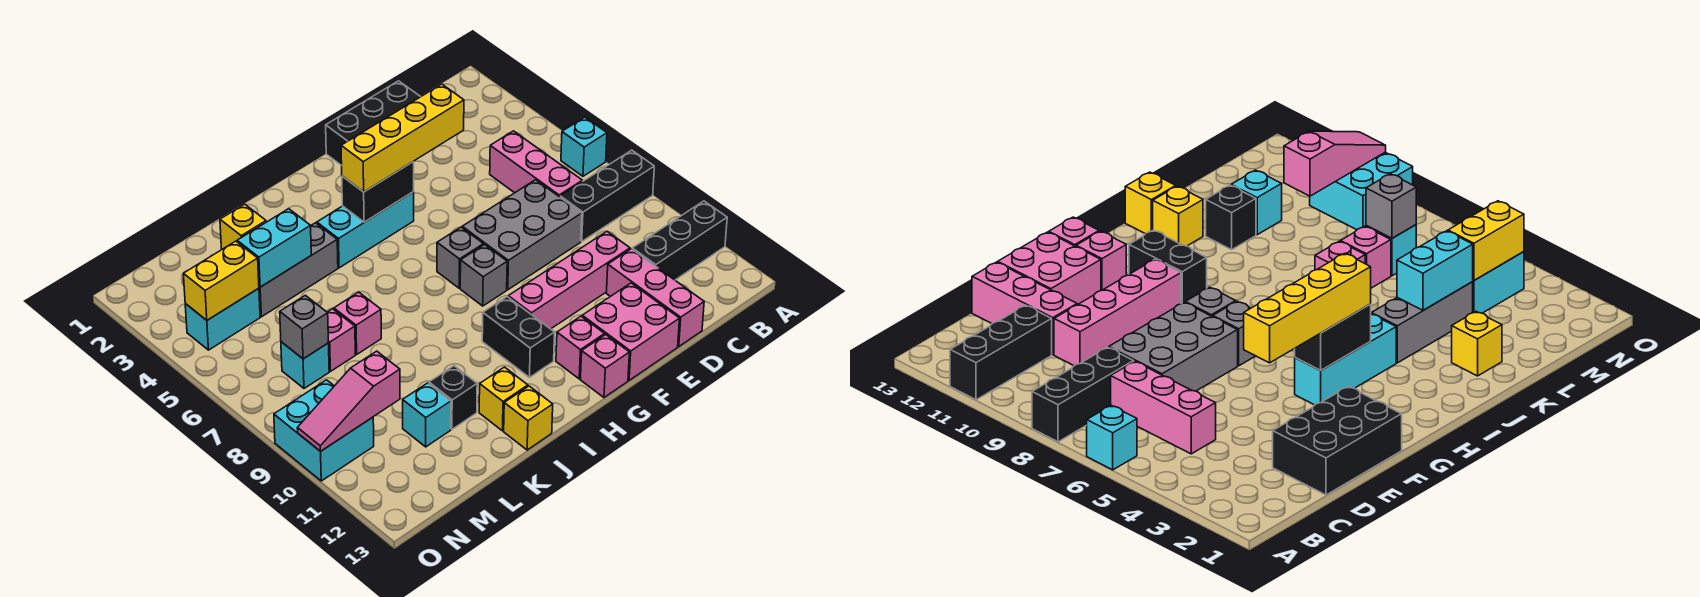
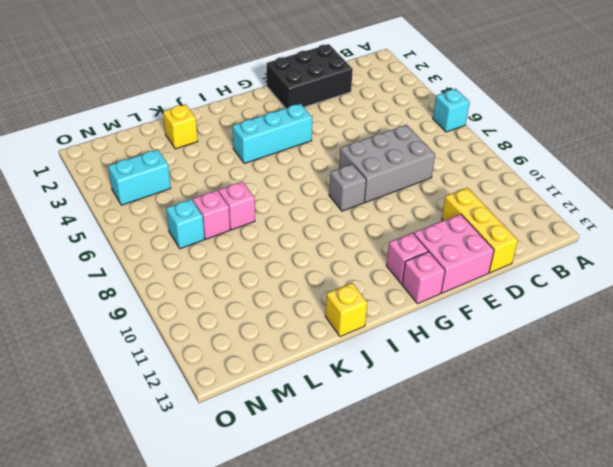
yellow brick D11:D13 level 1 -> pink brick D11:D13 level 1
none -> black brick A8:C8 level 1
none -> black brick A11:C11 level 1
none -> pink brick C5:C7 level 1
none -> pink brick D10:G10 level 1

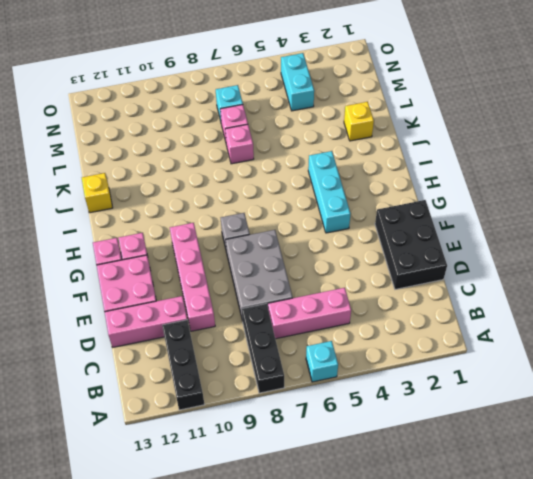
none -> grey brick G7 level 1
none -> black brick H10:H11 level 1
none -> grey brick J4:L4 level 1
none -> yellow brick J12 level 1

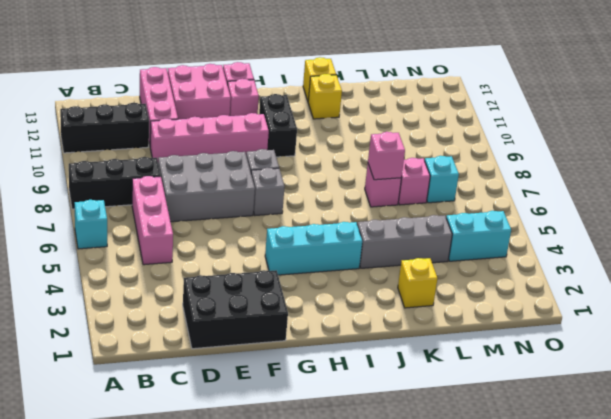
pink brick K7 level 2 -> none
none -> black brick K11 level 1
none -> cyan brick L11 level 1
none -> cyan brick N9:O10 level 1
none -> black brick G4:H4 level 2

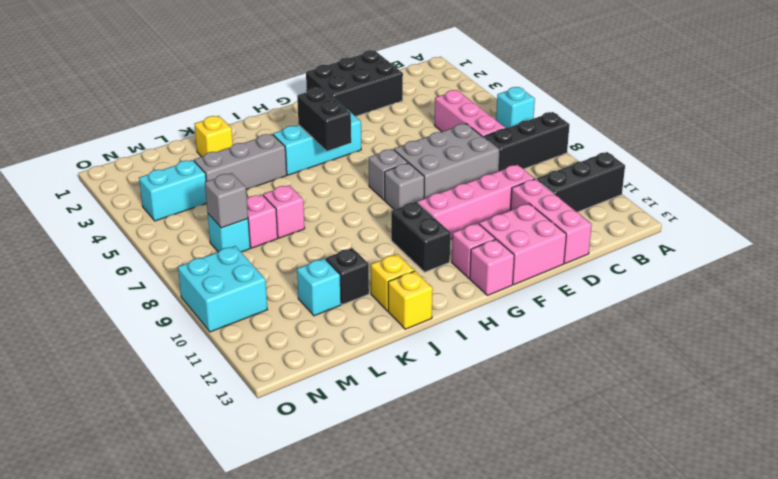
black brick H4:H5 level 2 -> black brick G4:H4 level 2
none -> cyan brick K4:L4 level 2
none -> yellow brick M4:N4 level 2
none -> pink slope M10:O10 level 2 top M
none -> yellow brick E4:H4 level 3

